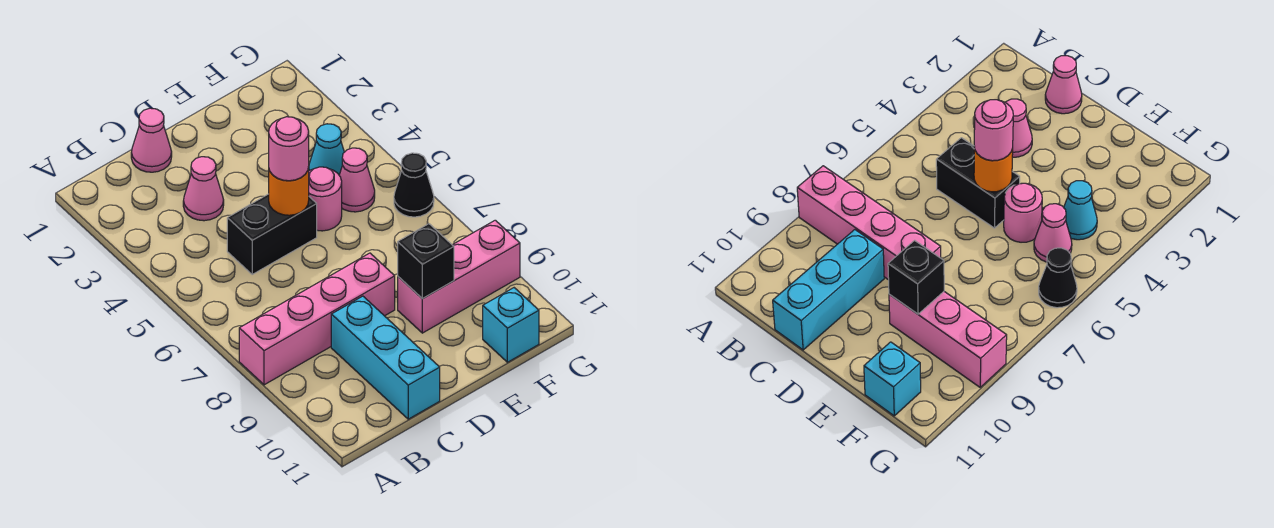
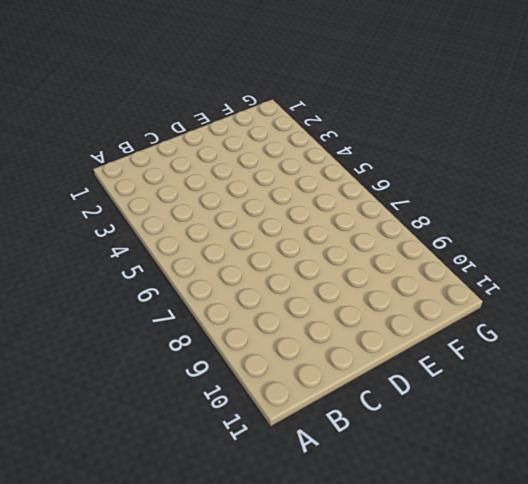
none -> pink brick A8:D8 level 1
none -> pink cone C1 level 1
none -> pink cone C3 level 1

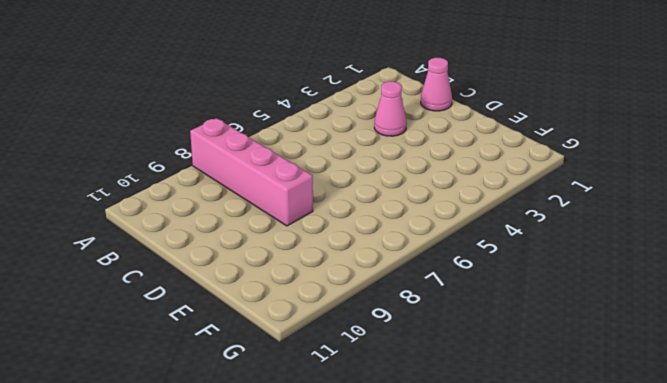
none -> black brick C5:D5 level 1
none -> cyan brick C9:C11 level 1
none -> pink round brick E5 level 1

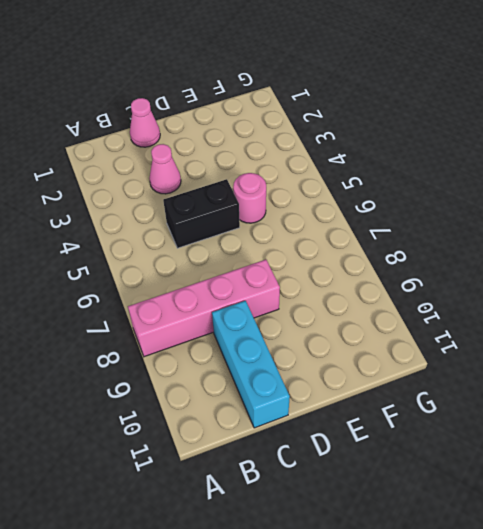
none -> pink brick E9:G9 level 1
none -> cyan cone F4 level 1
none -> pink cone F5 level 1

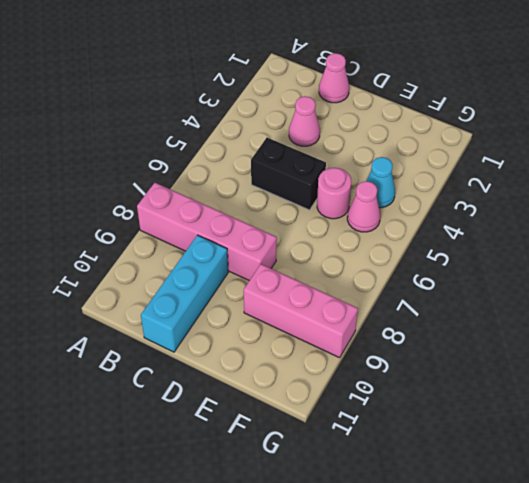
none -> cyan brick F11 level 1
none -> black cone G6 level 1
none -> orange round brick D5 level 2

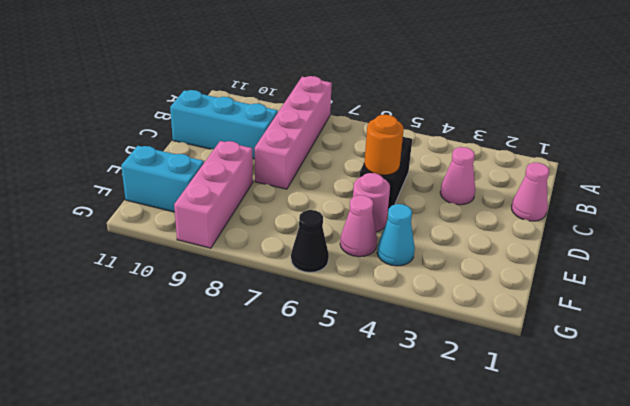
cyan brick F10:F11 level 1 -> cyan brick F11 level 1
none -> black brick E9 level 2
none -> pink round brick D5 level 3

